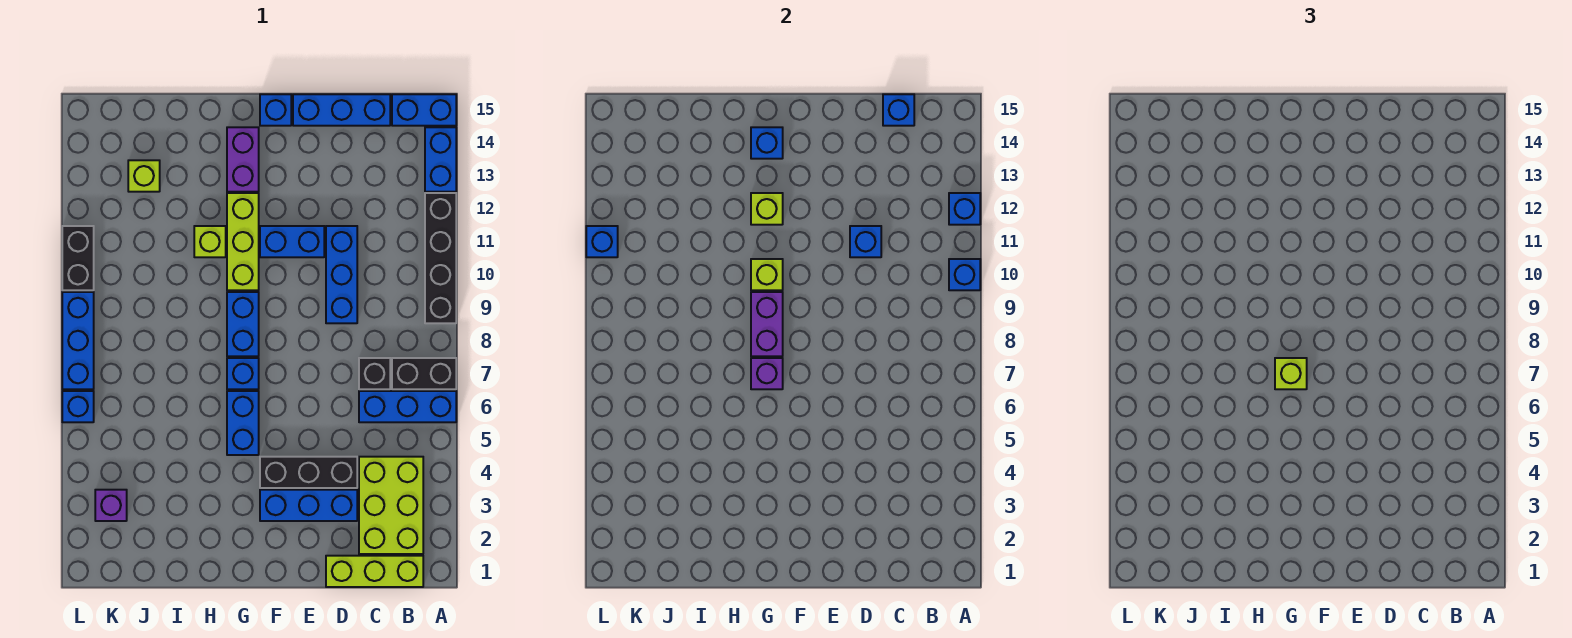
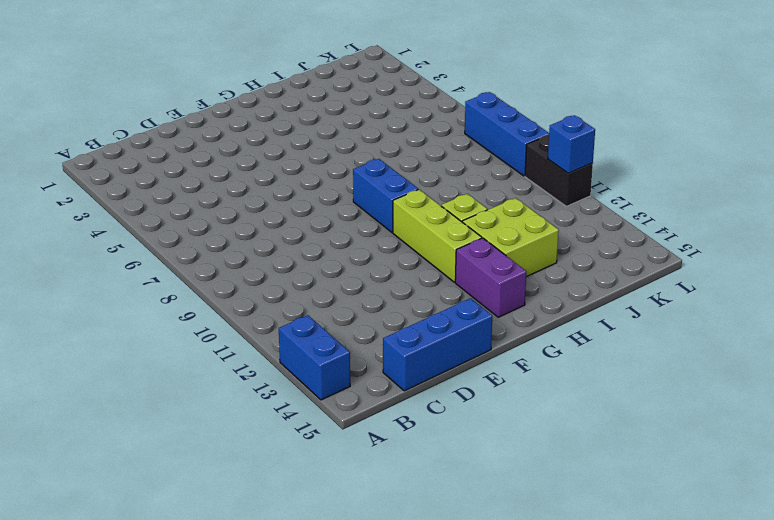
lime brick H12:I13 level 1 -> none
none -> blue brick A6:C6 level 1
none -> black brick A7:B7 level 1
none -> black brick A9:A12 level 1
none -> blue brick A15:B15 level 1

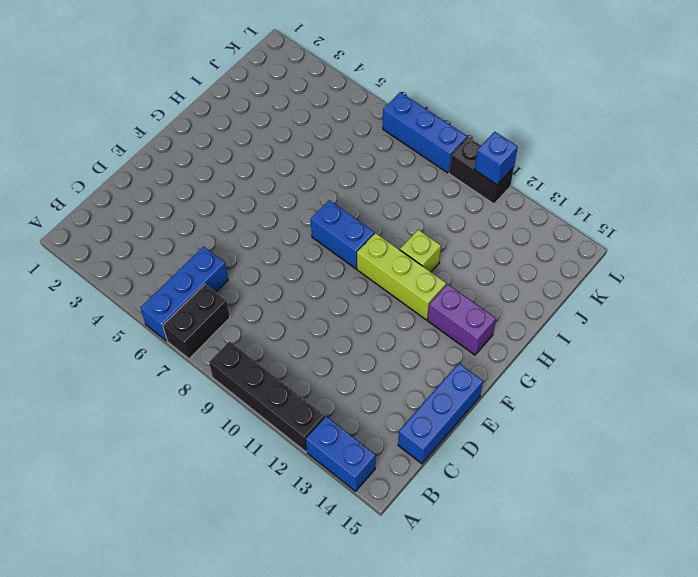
none -> blue brick A15:B15 level 1
none -> lime brick B1:D1 level 1
none -> lime brick B2:C4 level 1
none -> black brick C7 level 1

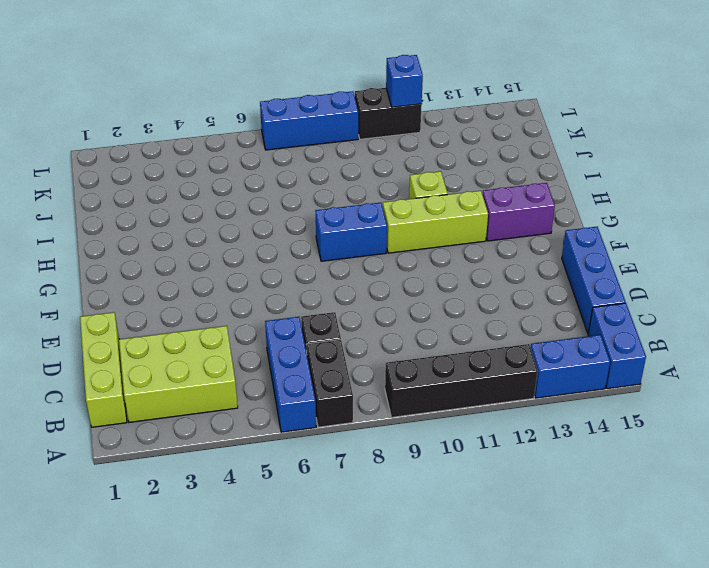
none -> blue brick D3:F3 level 1
none -> black brick D4:F4 level 1
none -> blue brick D9:D11 level 1
none -> blue brick E11:F11 level 1

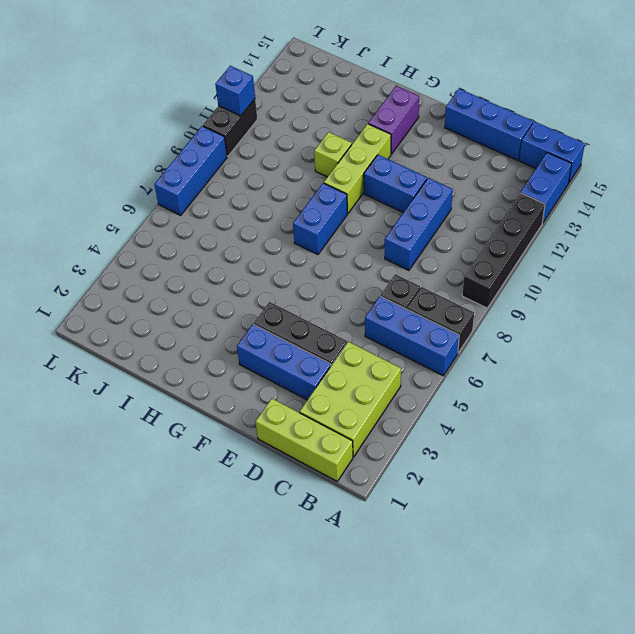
none -> blue brick F15 level 1
none -> blue brick G5:G6 level 1
none -> blue brick G7 level 1
none -> lime brick J13 level 1

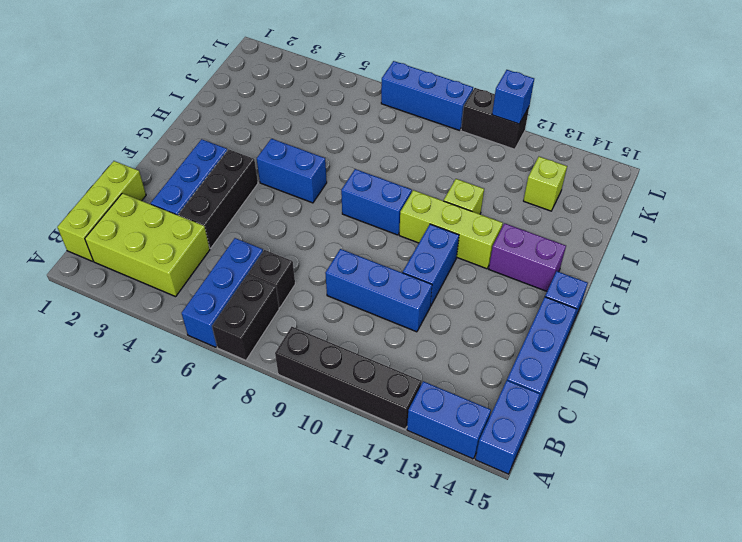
none -> blue brick G7 level 1
none -> purple brick K3 level 1
none -> blue brick L6 level 1
none -> blue brick A10 level 2

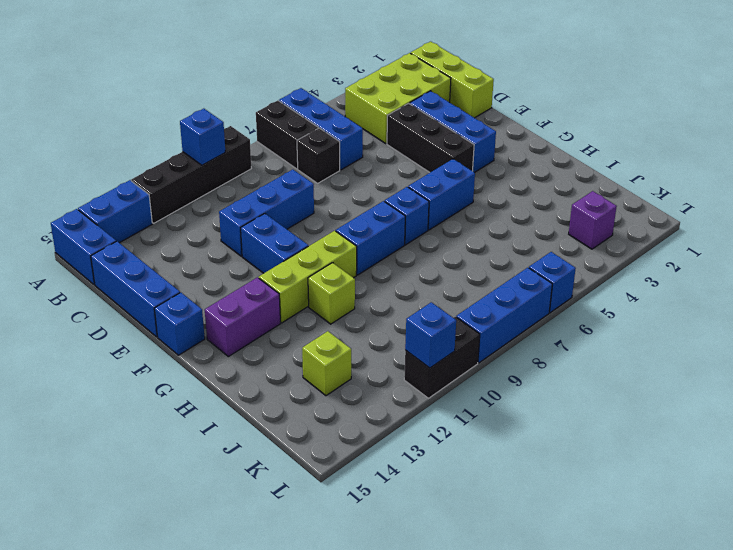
none -> blue brick A12 level 2
none -> blue brick C15 level 2
none -> blue brick D11 level 2
none -> purple brick G7 level 2

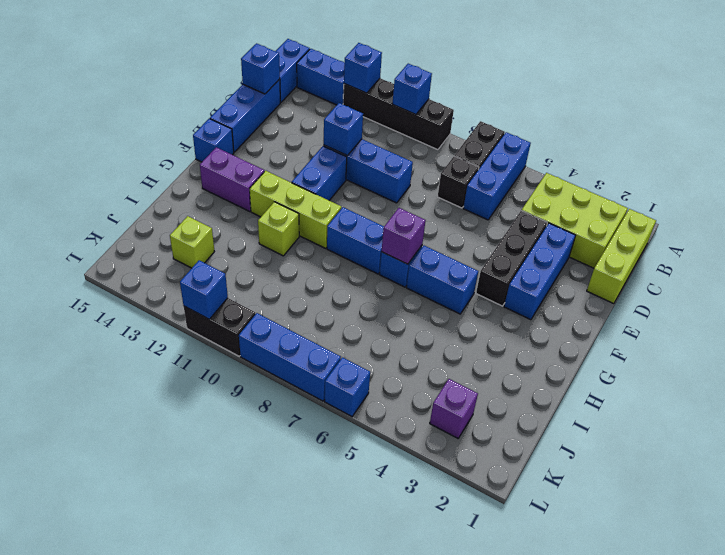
none -> purple brick G8:G9 level 2
none -> lime brick G10 level 2
none -> lime brick G12 level 2
none -> blue brick G14 level 2

